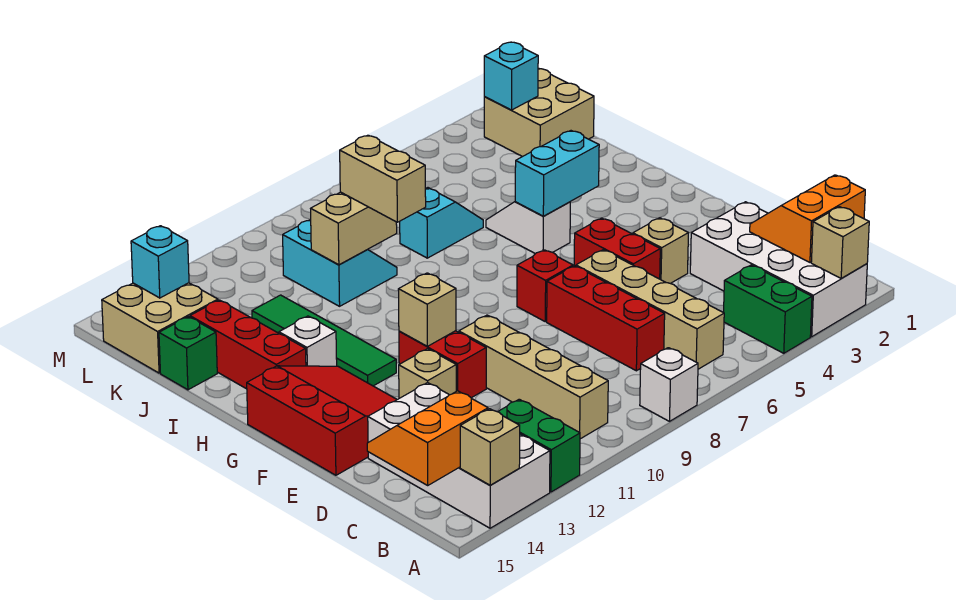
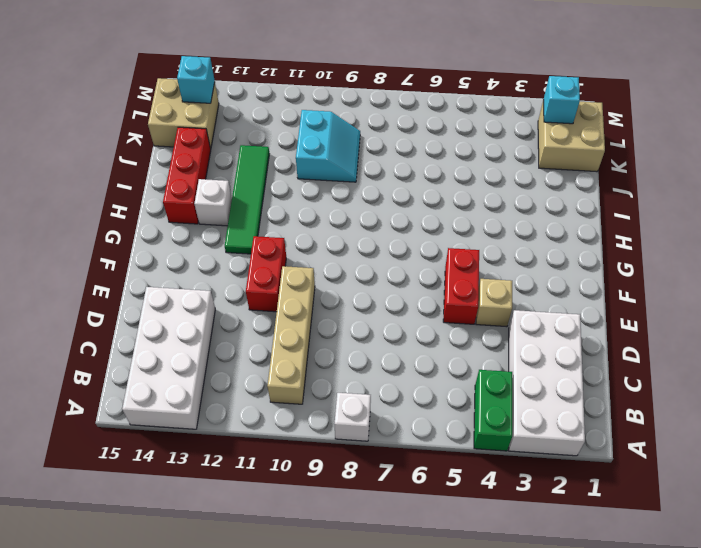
none -> green brick A12:B12 level 1
none -> tan brick B6:E6 level 1
none -> red brick C7:E7 level 1
none -> tan brick E12 level 1

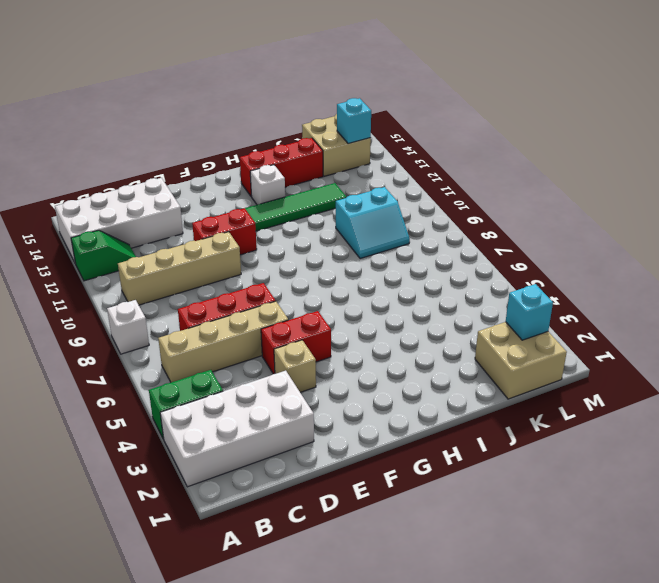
green slope A12:B12 level 1 top A -> green brick A12:B12 level 1
none -> tan brick E12 level 1
none -> red slope E13:G15 level 1 top 15
none -> red brick F7 level 1
none -> white slope H5:I5 level 1 top H

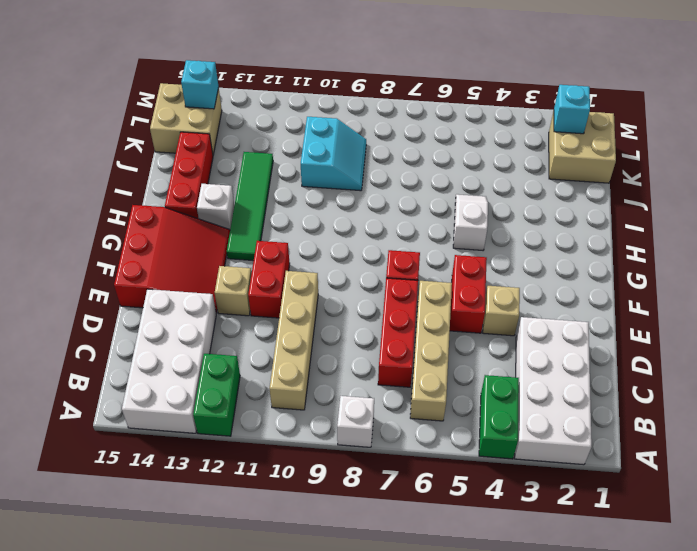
none -> cyan slope J6:J7 level 1 top 7
none -> green brick J15 level 1
none -> tan brick A2 level 2
none -> tan brick A14 level 2

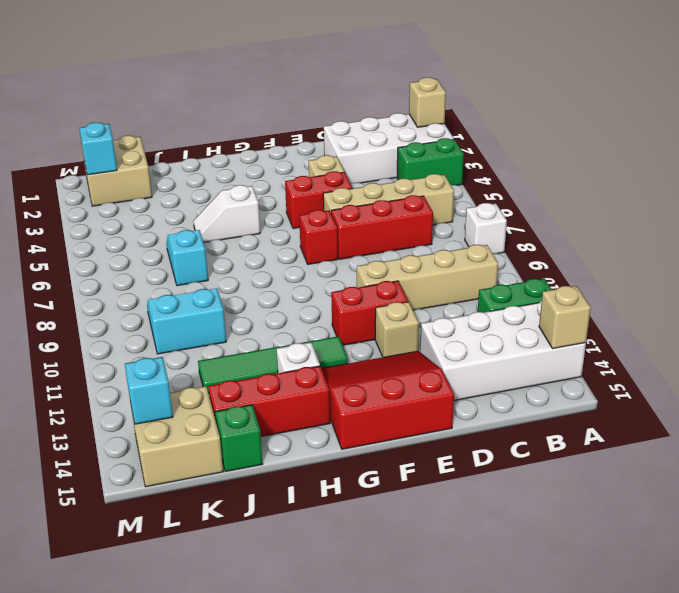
none -> orange slope B1:C2 level 2 top B
none -> orange slope B14:C15 level 2 top B
none -> tan brick F11 level 2
none -> cyan brick H4:H5 level 2

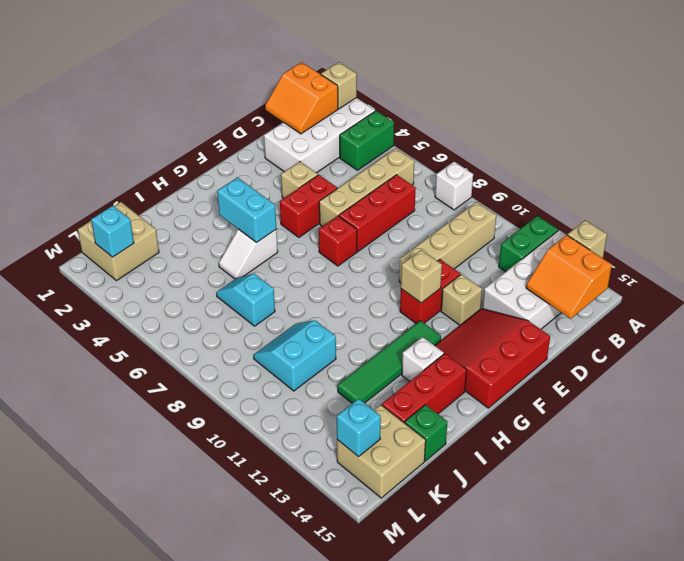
none -> tan brick J9:J10 level 2
none -> tan brick I9:J9 level 3

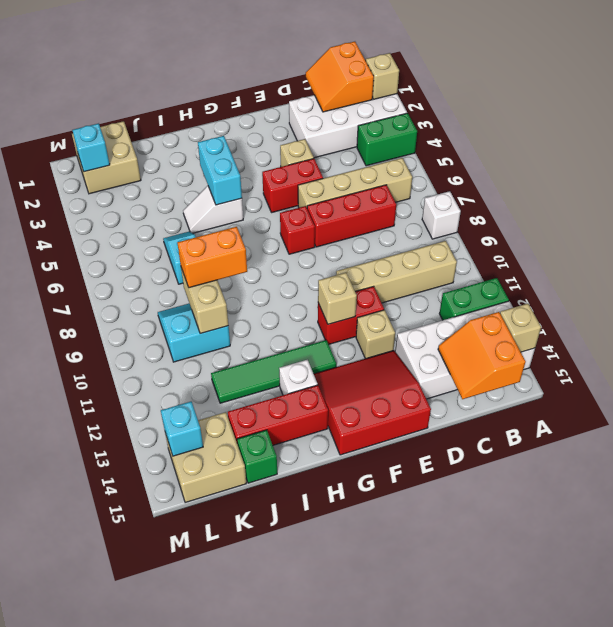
orange brick I9:J9 level 3 -> tan brick I9:J9 level 3

